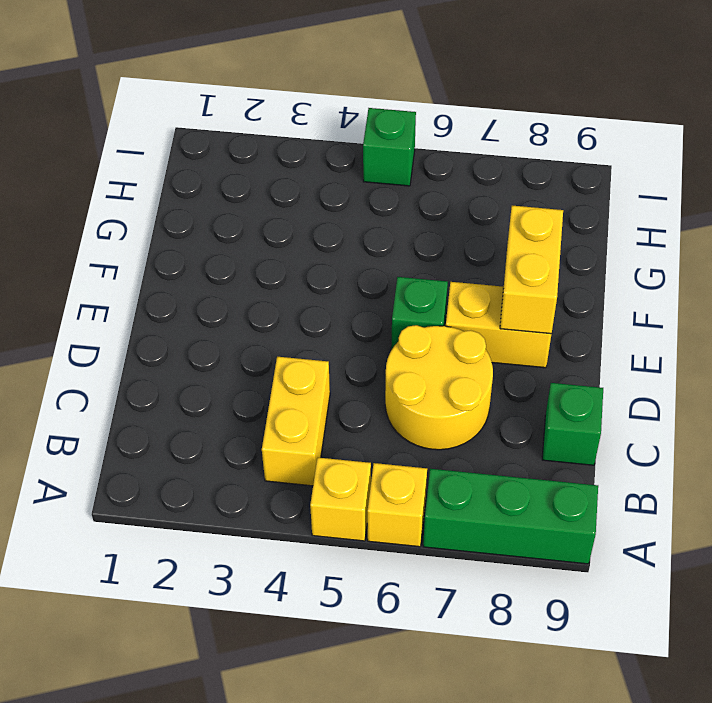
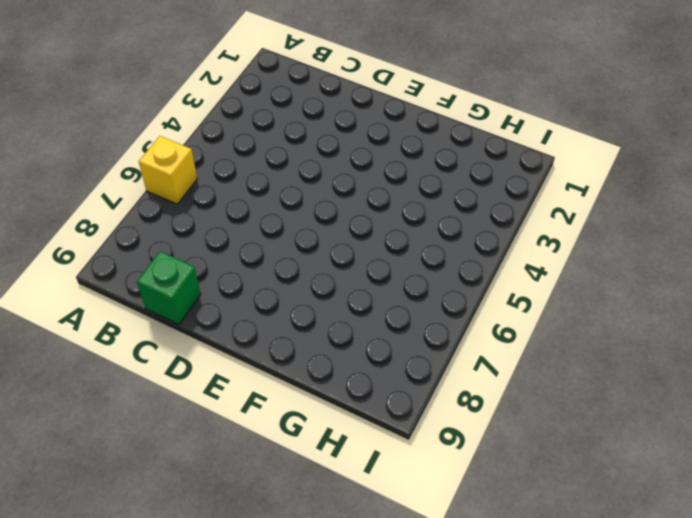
none -> yellow brick A5 level 1
none -> green brick A7:A9 level 1

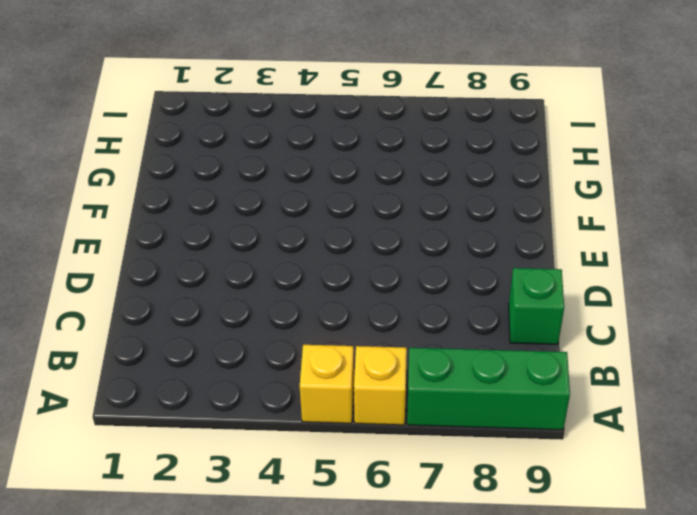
none -> yellow brick B4:C4 level 1
none -> yellow round brick C6:D7 level 1

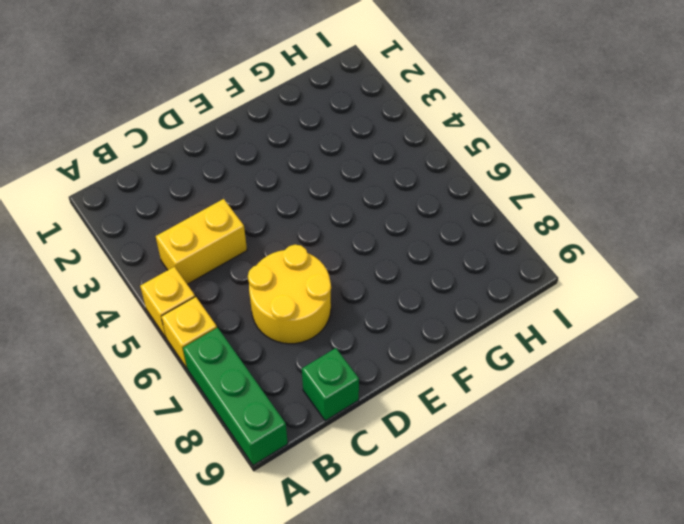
none -> green brick E6 level 1
none -> yellow brick E7:E8 level 1

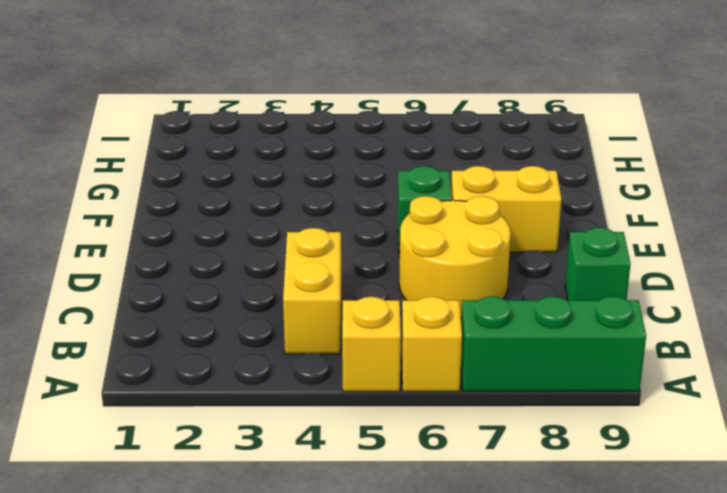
none -> green brick I5 level 1
none -> yellow brick E8:F8 level 2

